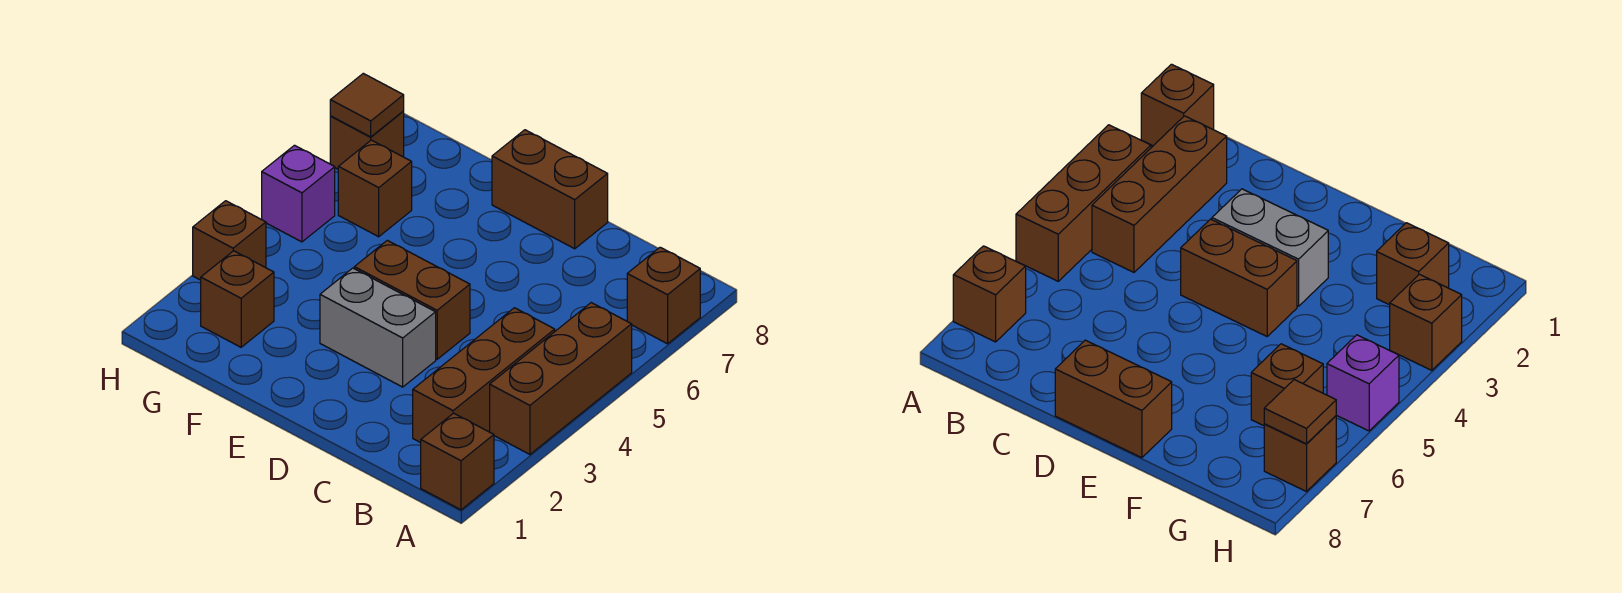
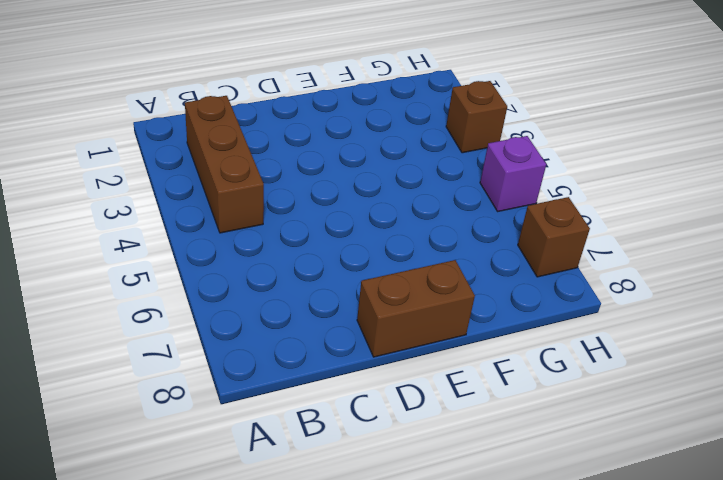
none -> brown brick A1 level 1
none -> brown brick A3:A5 level 1
none -> brown brick A7 level 1

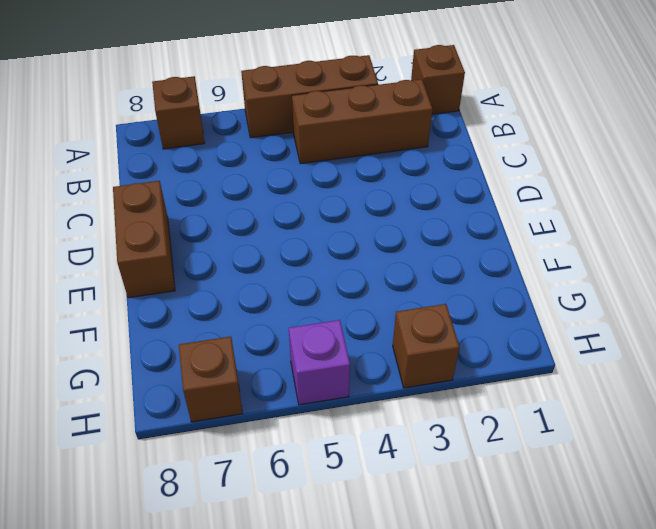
none -> grey brick D3:E3 level 1
none -> brown brick D4:E4 level 1
none -> brown brick G2 level 1

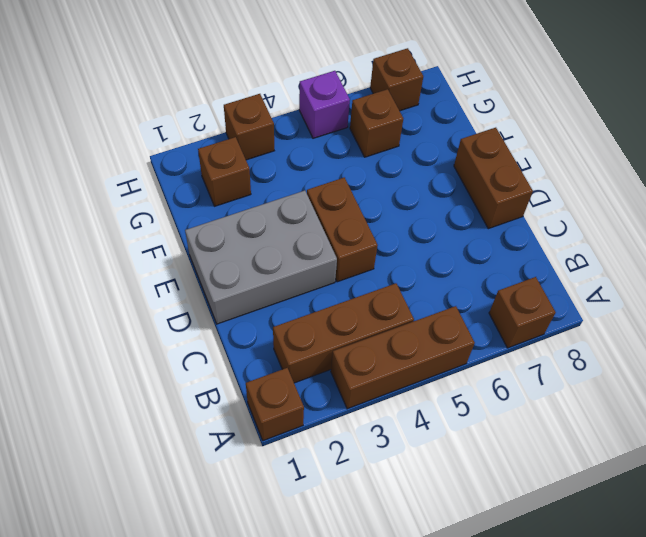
grey brick D1:E3 level 1 -> grey brick D3:E3 level 1
none -> brown tile H7 level 2

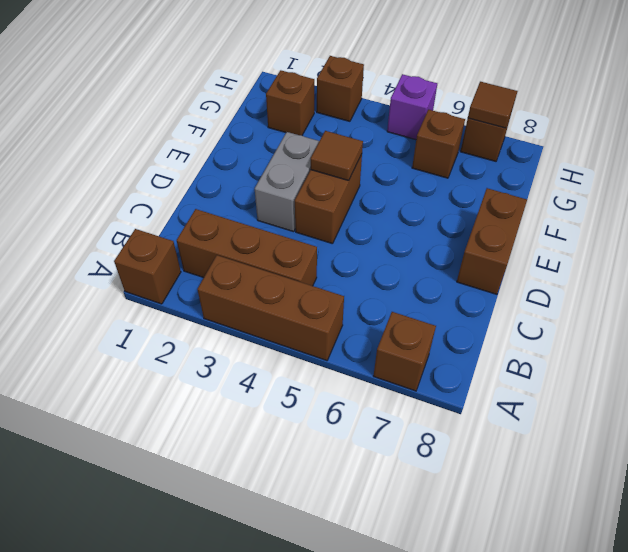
brown tile E4 level 2 -> none

